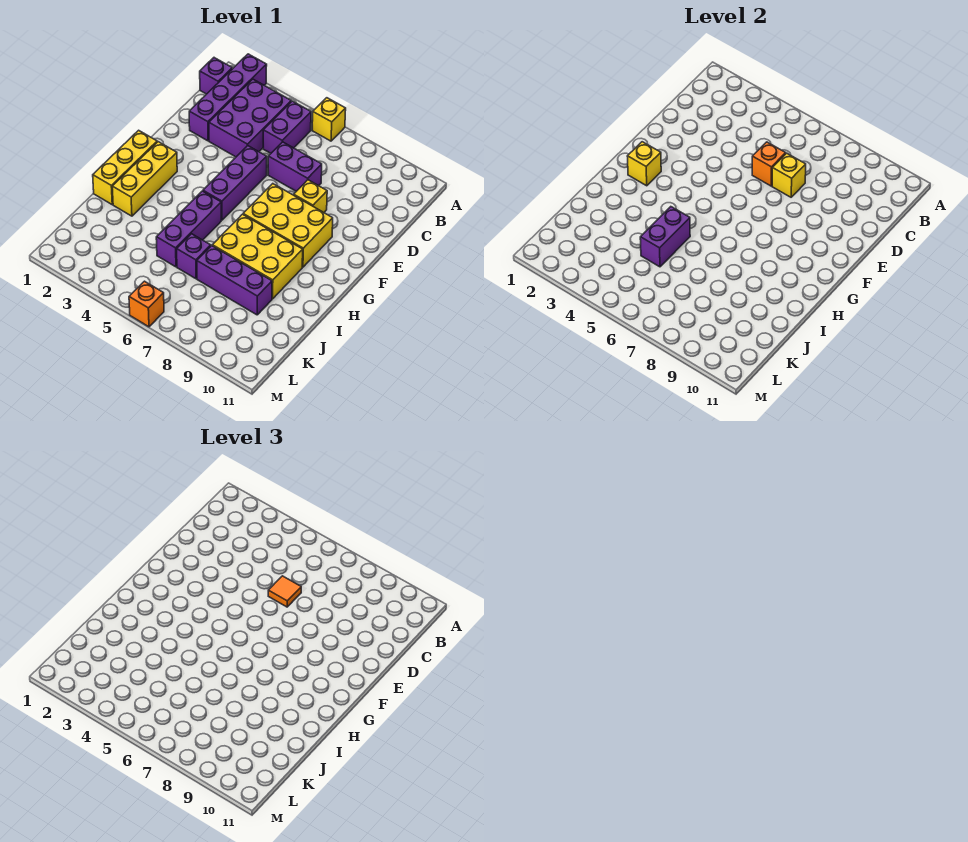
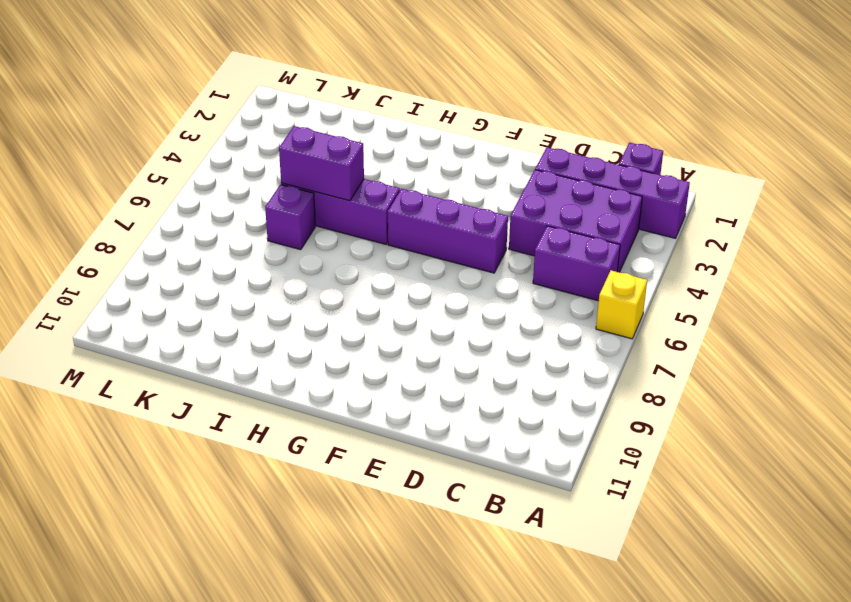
none -> purple brick D6:D7 level 1
none -> yellow brick E8 level 1
none -> yellow brick F7:G9 level 1

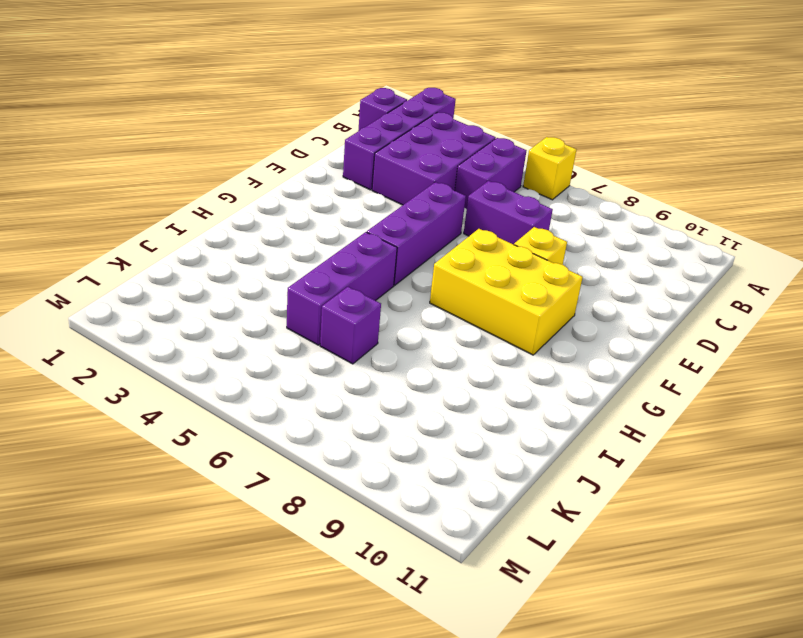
none -> yellow brick G1:I1 level 1
none -> yellow brick G2:I2 level 1
none -> yellow brick H7:I9 level 1

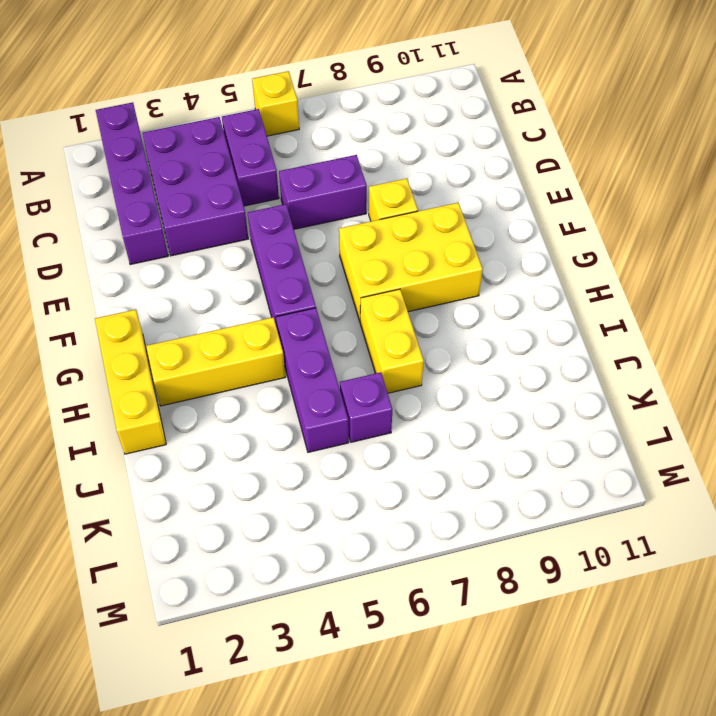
yellow brick H2:H4 level 1 -> yellow brick G2:I2 level 1
yellow brick H7:I7 level 1 -> yellow brick H7:I9 level 1
none -> purple brick B1 level 1
none -> purple brick J7:J9 level 1
none -> orange brick M6 level 1

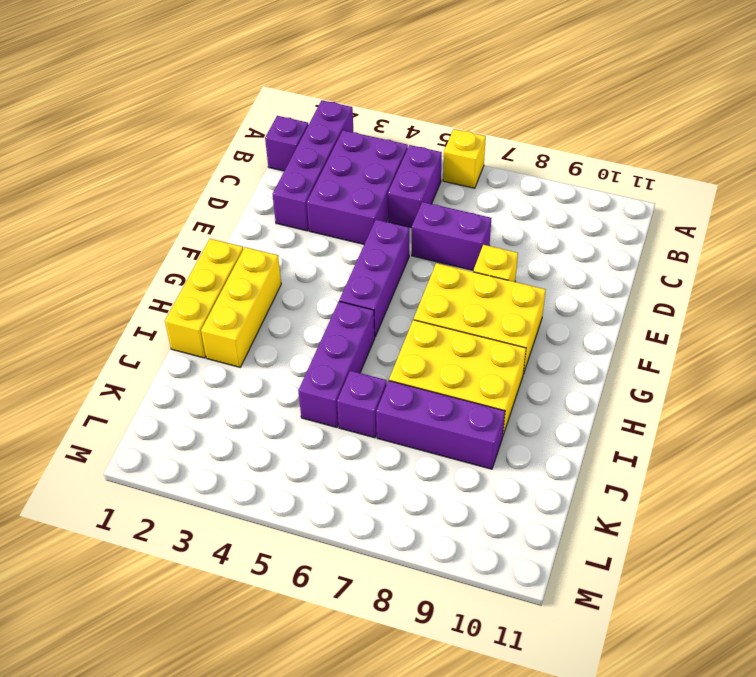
none -> orange brick M6 level 1
none -> orange brick D6 level 2
none -> yellow brick D7 level 2

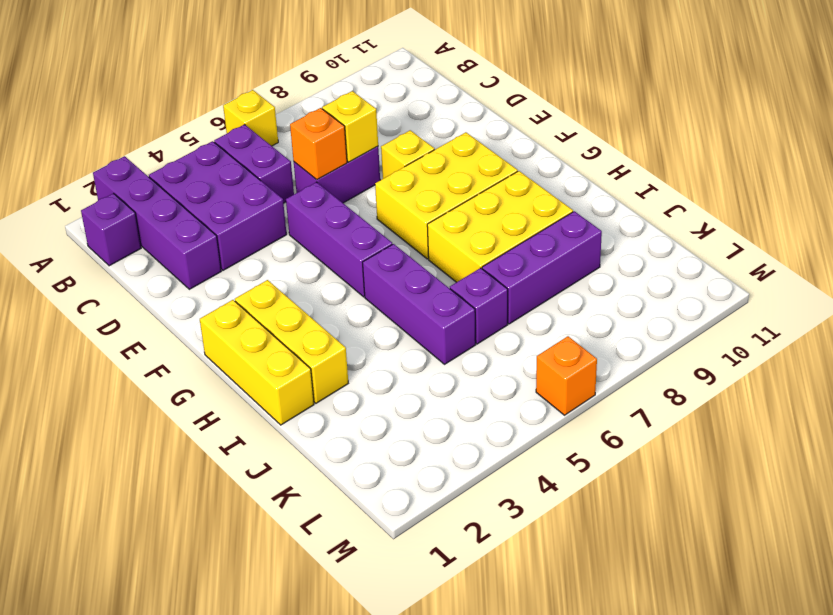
none -> yellow brick G2 level 2
none -> purple brick I5:J5 level 2
none -> orange tile D6 level 3

